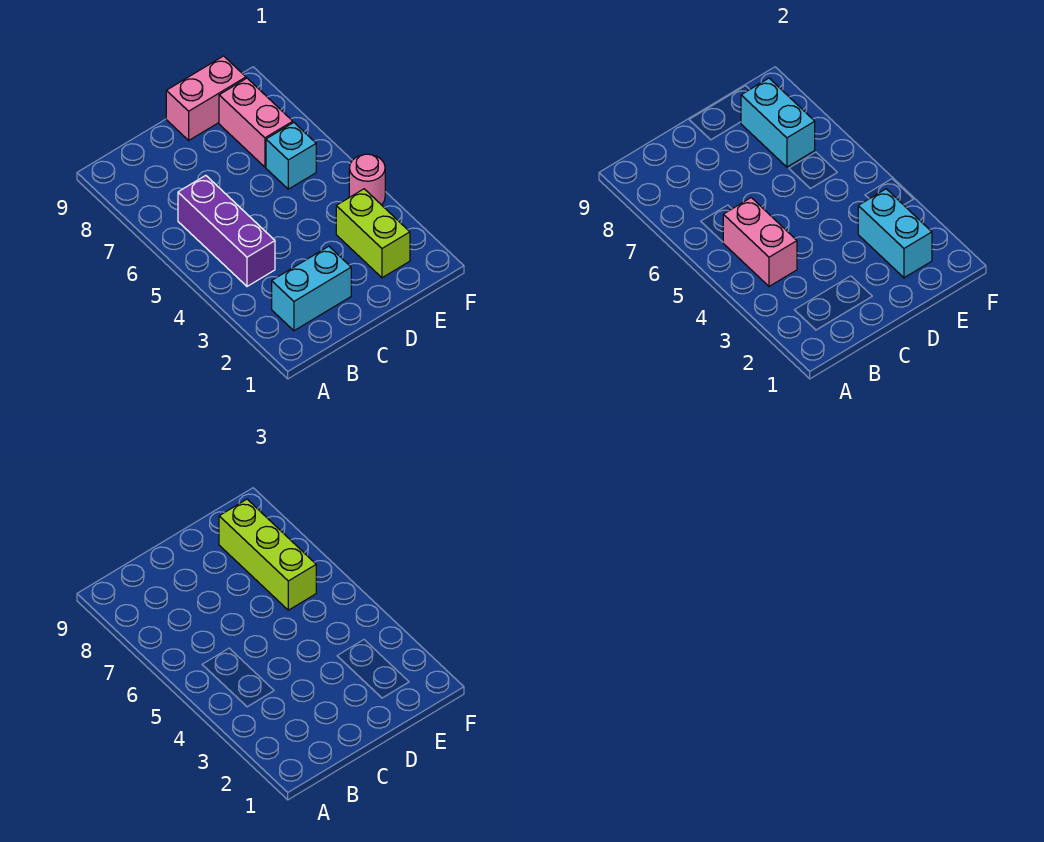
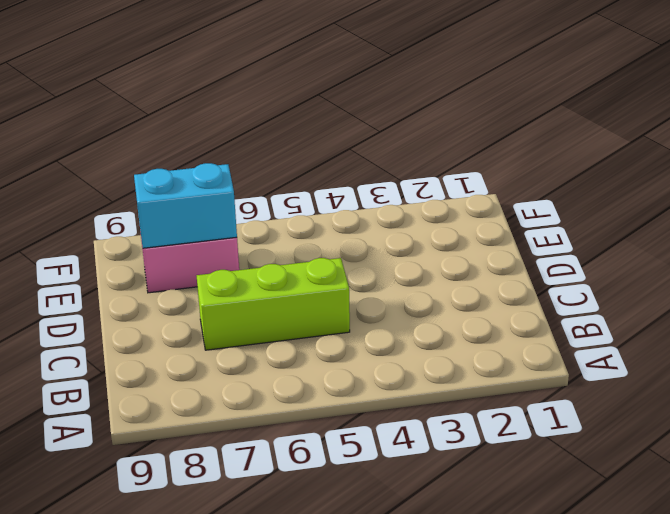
lime brick C5:C7 level 1 -> lime brick E6:E8 level 3
none -> cyan brick B2:C2 level 1
none -> purple brick B4:B6 level 1

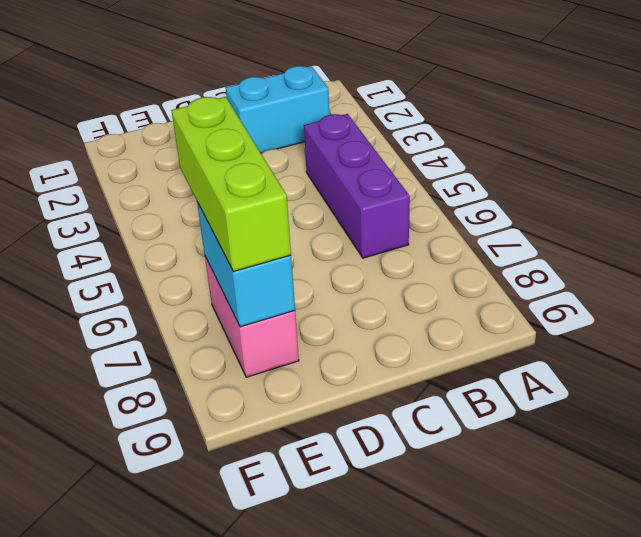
none -> pink brick D9:E9 level 1
none -> lime brick E2:E3 level 1

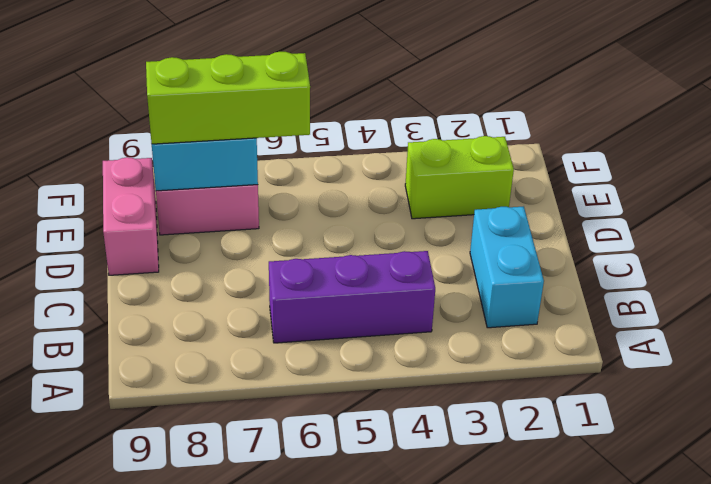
none -> cyan brick E6 level 1
none -> pink round brick F4 level 1

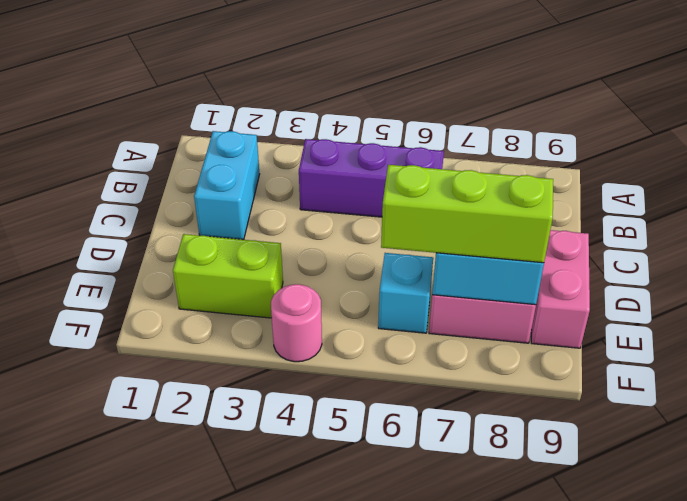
none -> pink brick B4:B5 level 2
none -> cyan brick E2:E3 level 2

